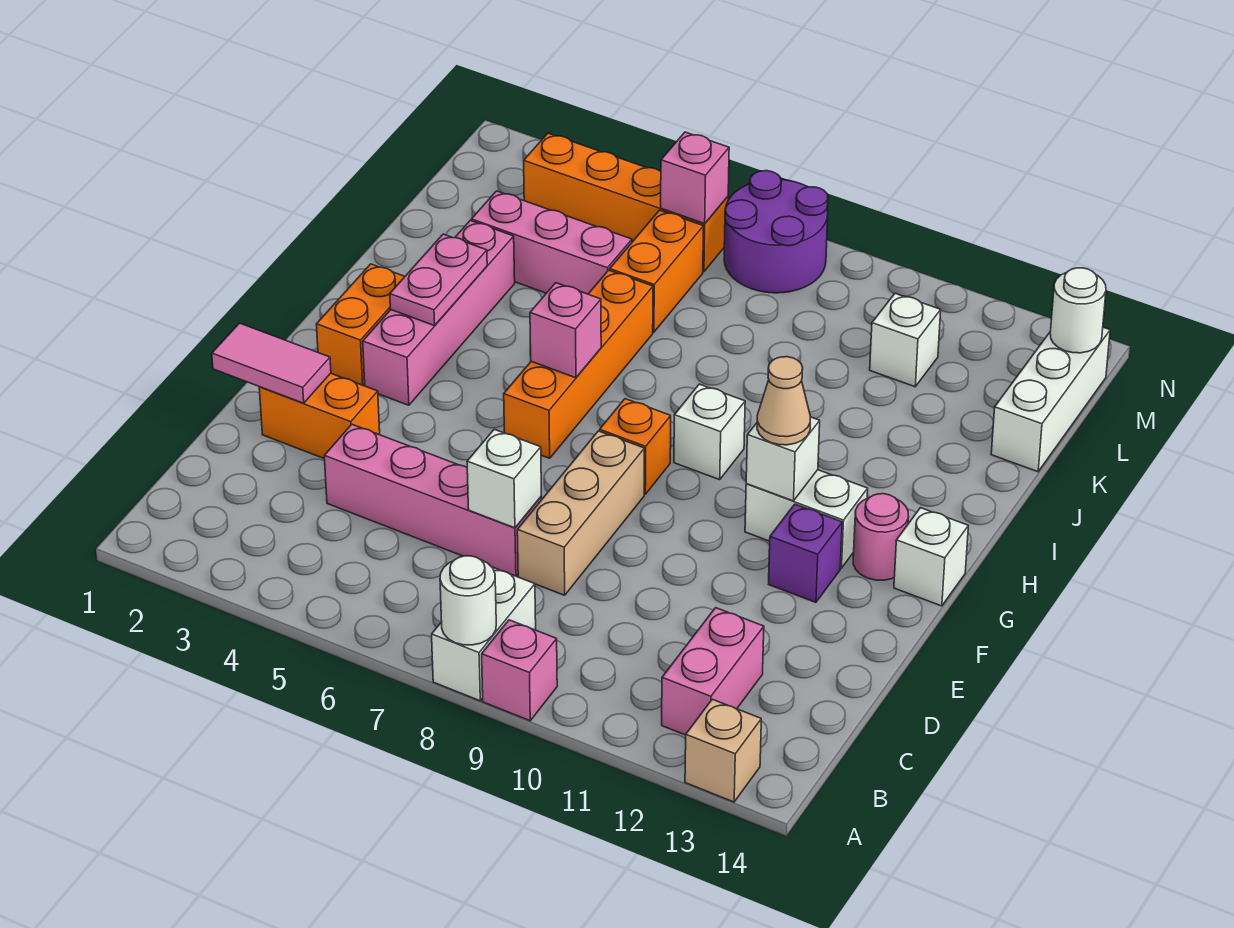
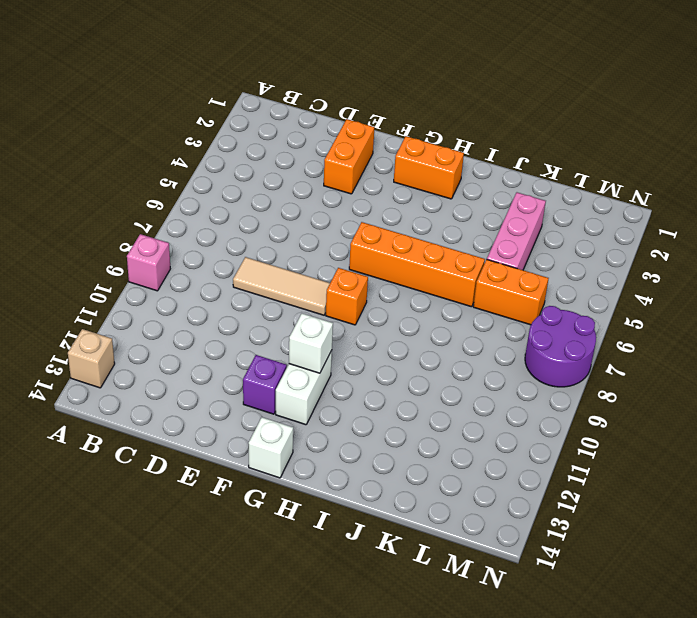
tan tile D8:F8 level 1 -> tan brick D8:F8 level 1
none -> white brick A8:B8 level 1
none -> pink brick B12:C12 level 1
none -> pink brick D4:D7 level 1
none -> pink brick G3:J3 level 1

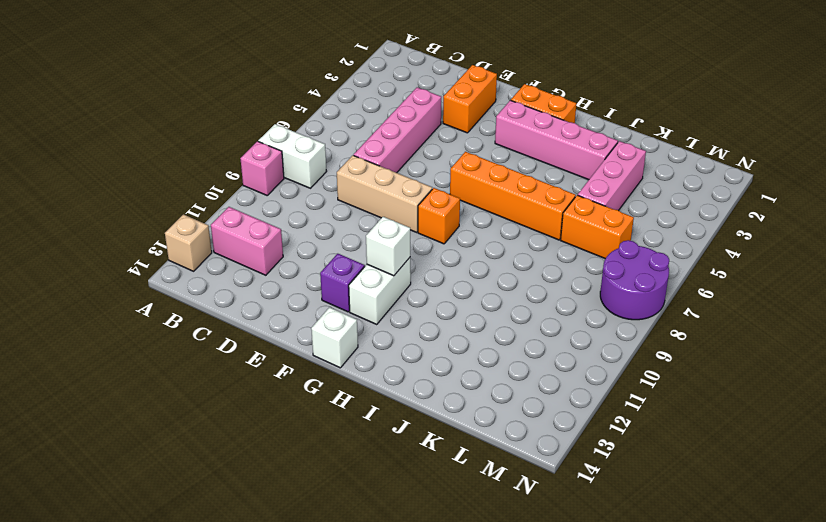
none -> pink round brick G13 level 1
none -> white brick H9 level 1
none -> white brick K14:M14 level 1
none -> white brick L11 level 1

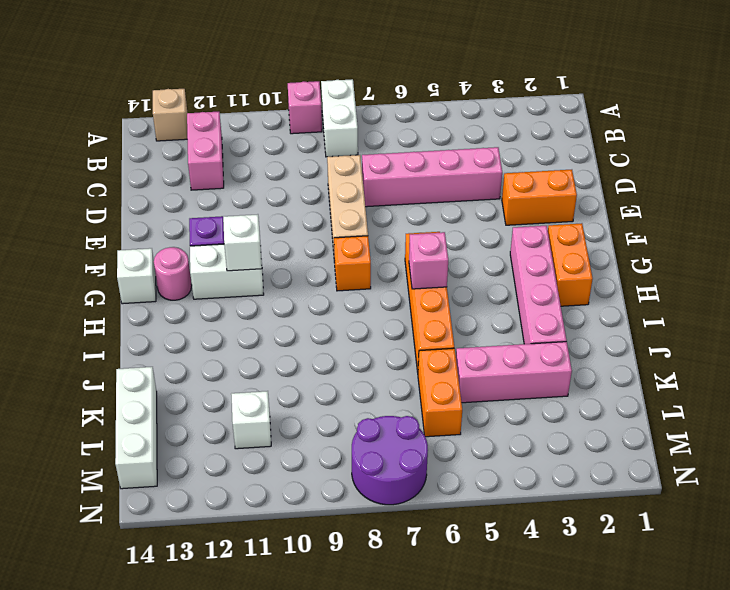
none -> white brick H9 level 1
none -> orange brick M3:M6 level 1
none -> white round brick A8 level 2
none -> white brick D7 level 2

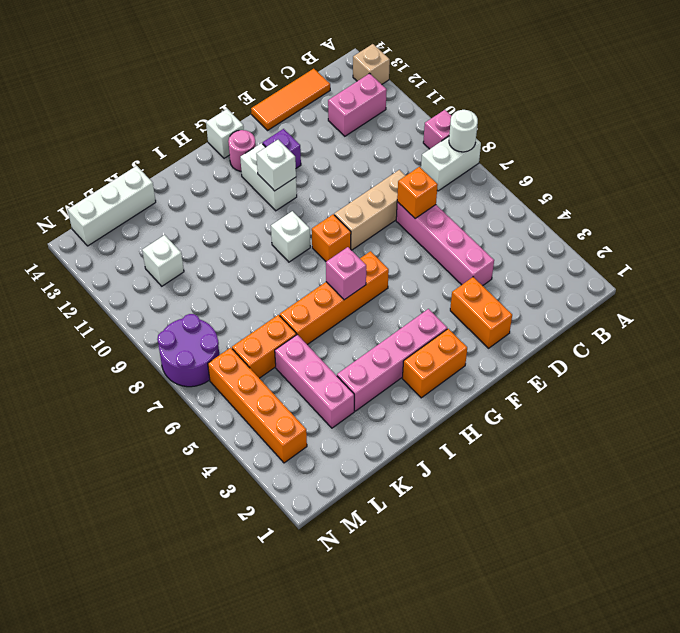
orange tile C14:E14 level 1 -> none
orange brick D7 level 2 -> white brick D7 level 2
none -> pink tile E1:E2 level 2
none -> pink plate H3:I3 level 2
none -> pink brick M6 level 2
none -> white round brick M14 level 2

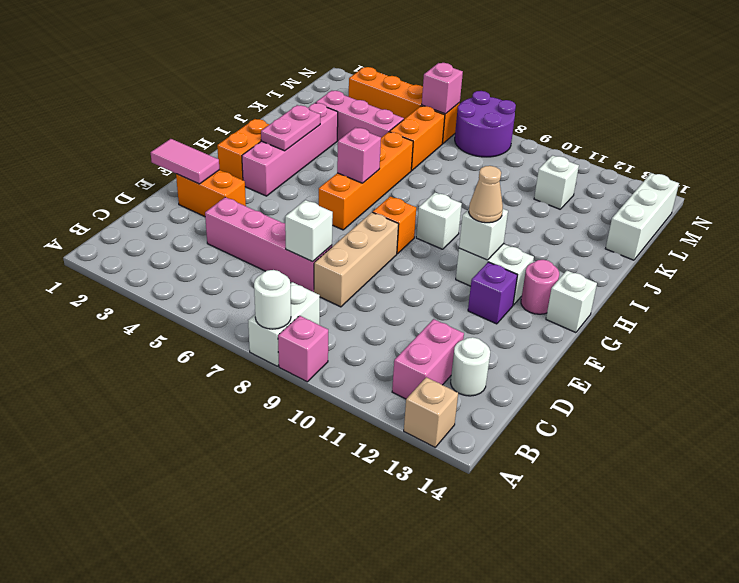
white round brick C13 level 1 -> white round brick M14 level 2

